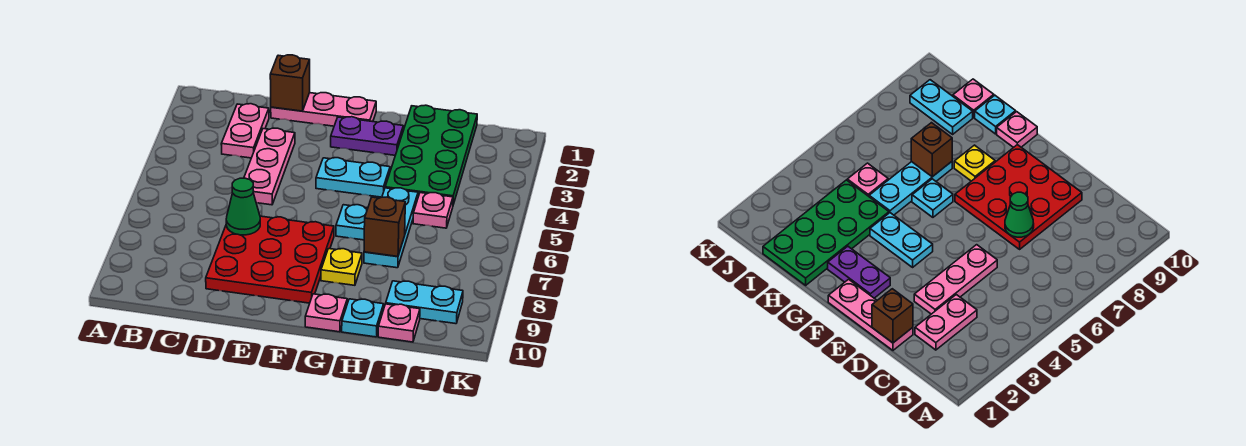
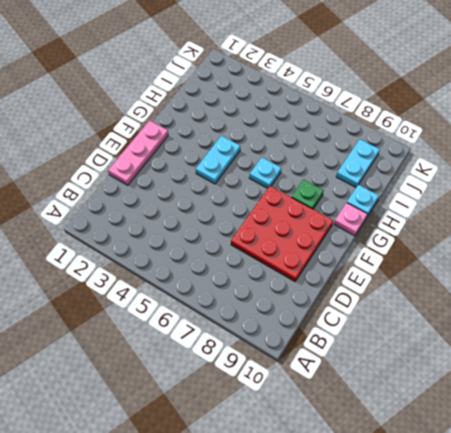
green plate G8 level 1 -> yellow plate G8 level 1
none -> pink plate C2:C3 level 1
none -> pink plate D3:D5 level 1
none -> purple plate F2:G2 level 1

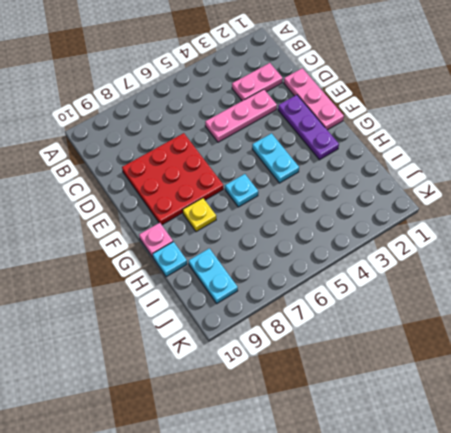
purple plate E2:G2 level 1 -> purple plate F2:G2 level 1
none -> green plate H1:I4 level 1
none -> cyan plate H5:H7 level 1
none -> pink plate I5 level 1

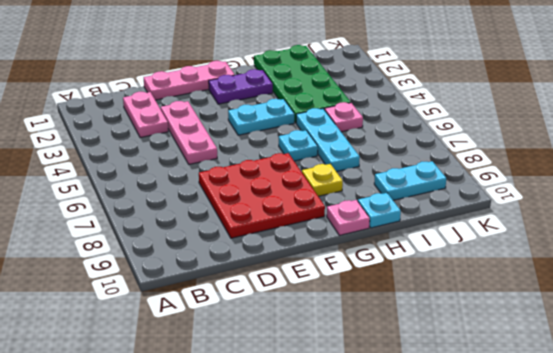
none -> pink plate I10 level 1
none -> brown brick D1 level 2
none -> green cone D7 level 2

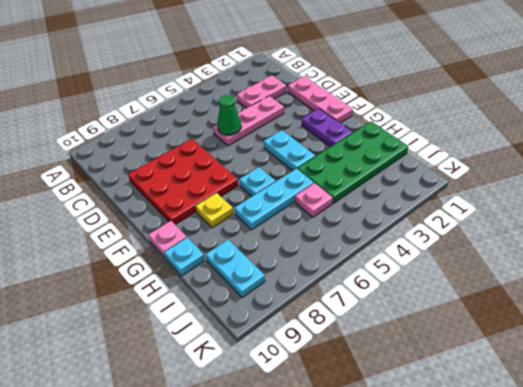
green cone D5 level 2 -> green cone D7 level 2
none -> pink plate I10 level 1
none -> brown brick D1 level 2
none -> brown brick H7 level 2

